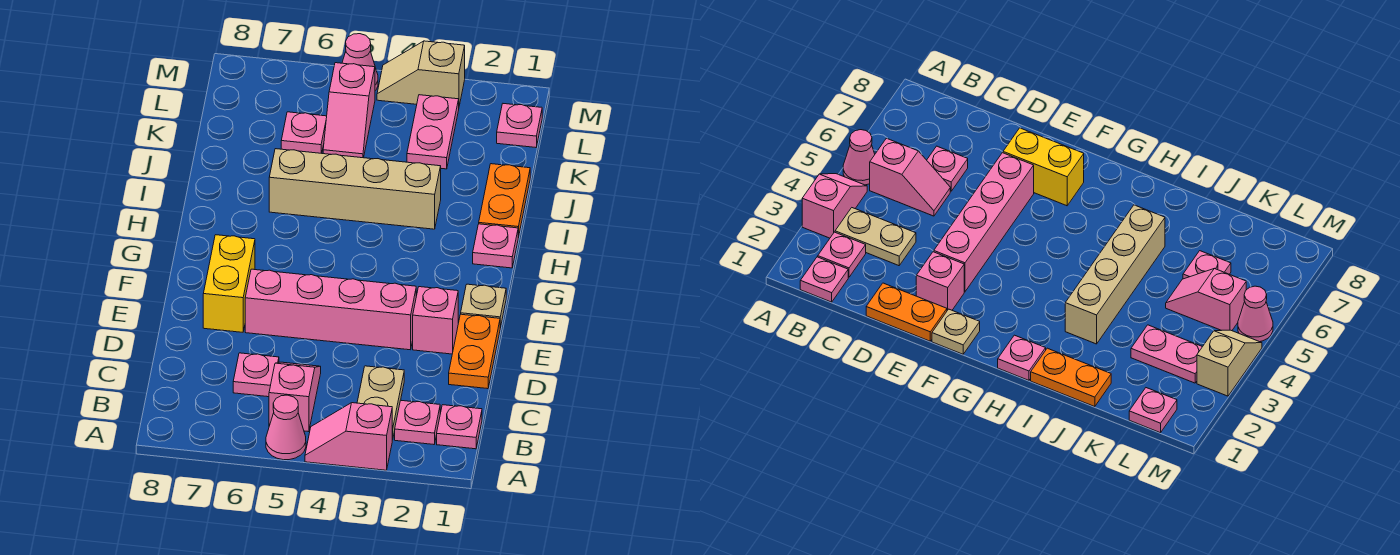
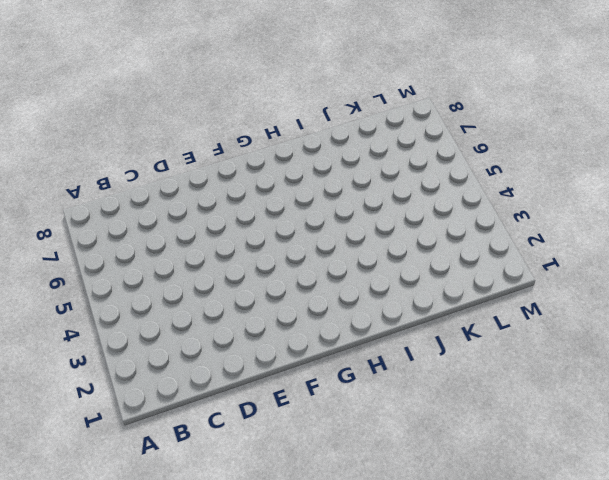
none -> pink slope A3:A4 level 1 top 3
none -> pink cone A5 level 1
none -> pink plate B1 level 1

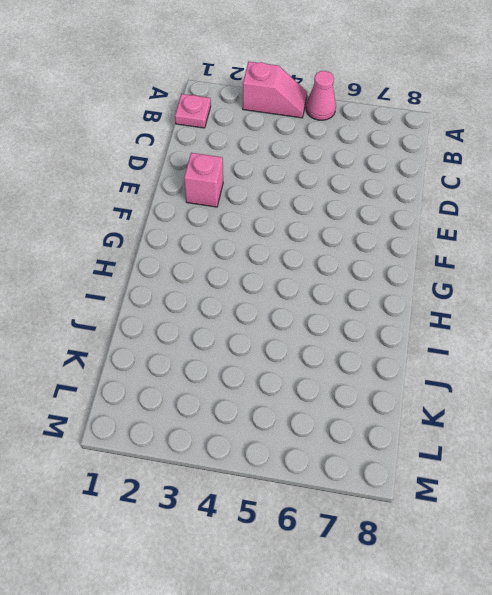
none -> pink plate B2 level 1
none -> tan plate B3:C3 level 1
none -> pink slope B5:C5 level 1 top B

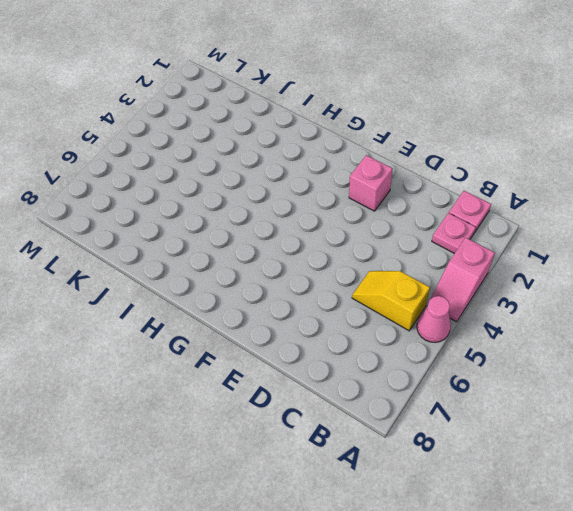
yellow slope B5:C5 level 1 top B -> pink slope B5:C5 level 1 top B
none -> tan plate B3:C3 level 1
none -> pink plate C6 level 1
none -> orange plate D1:E1 level 1

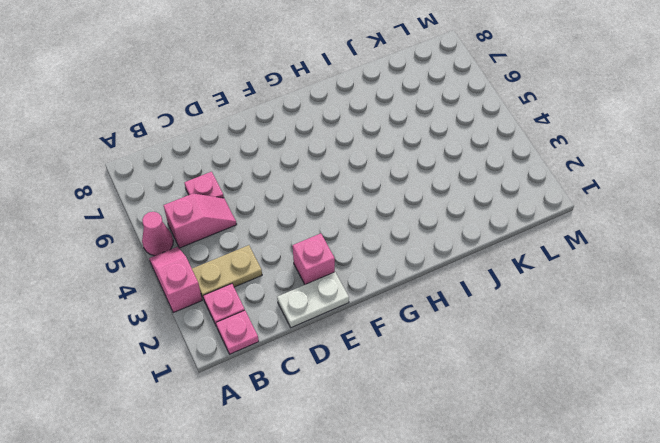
white plate D1:E1 level 1 -> orange plate D1:E1 level 1
none -> pink brick E3:E6 level 1
none -> yellow brick E7:F7 level 1
none -> tan plate F1 level 1

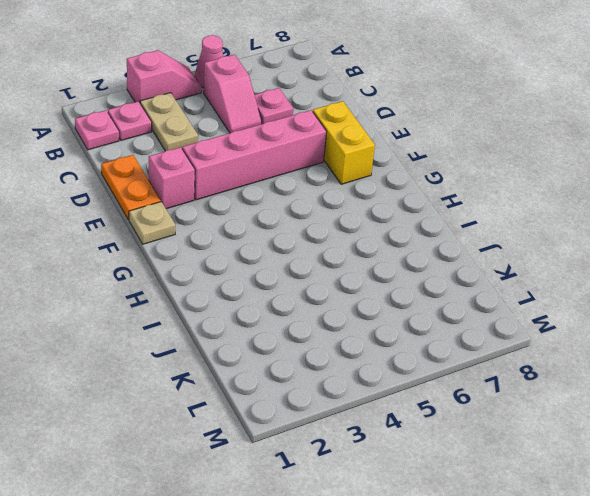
none -> pink plate H1 level 1
none -> orange plate I1:J1 level 1
none -> tan brick I3:I6 level 1

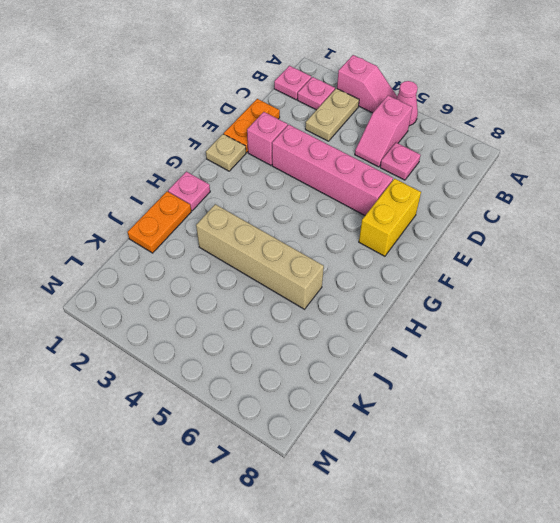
none -> pink plate K3:L3 level 1
none -> pink slope K5:L5 level 1 top L
none -> pink plate K6 level 1

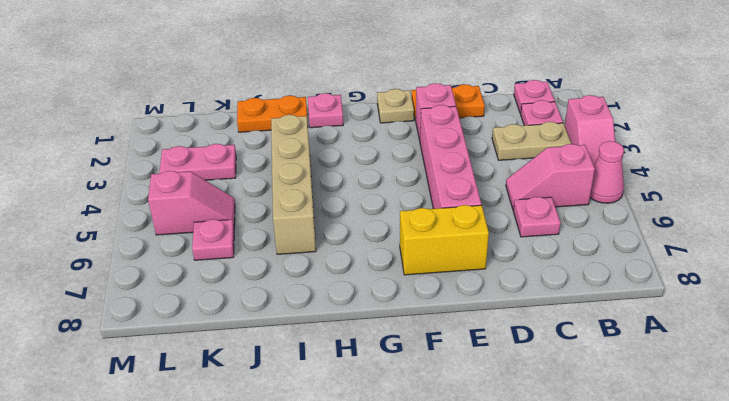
none -> pink plate L1 level 1
none -> tan slope M3:M4 level 1 top 3
none -> pink cone M5 level 1

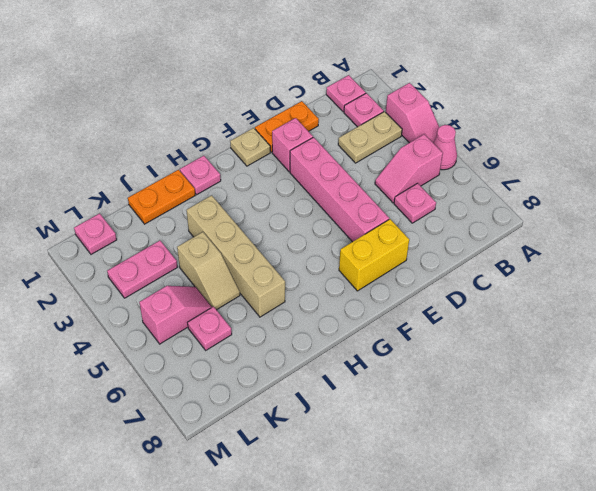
tan slope J4:J5 level 1 top 4 -> tan slope M3:M4 level 1 top 3
none -> pink cone M5 level 1

